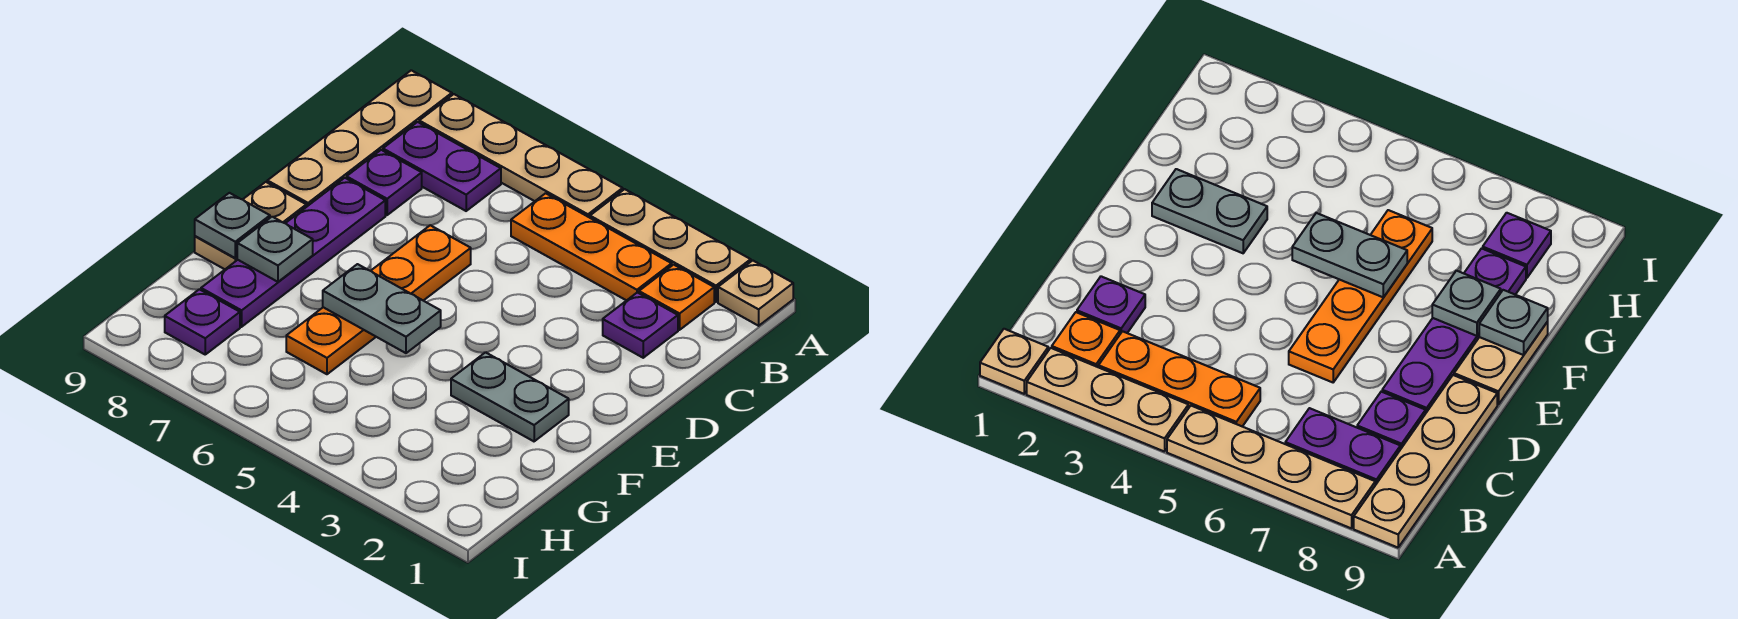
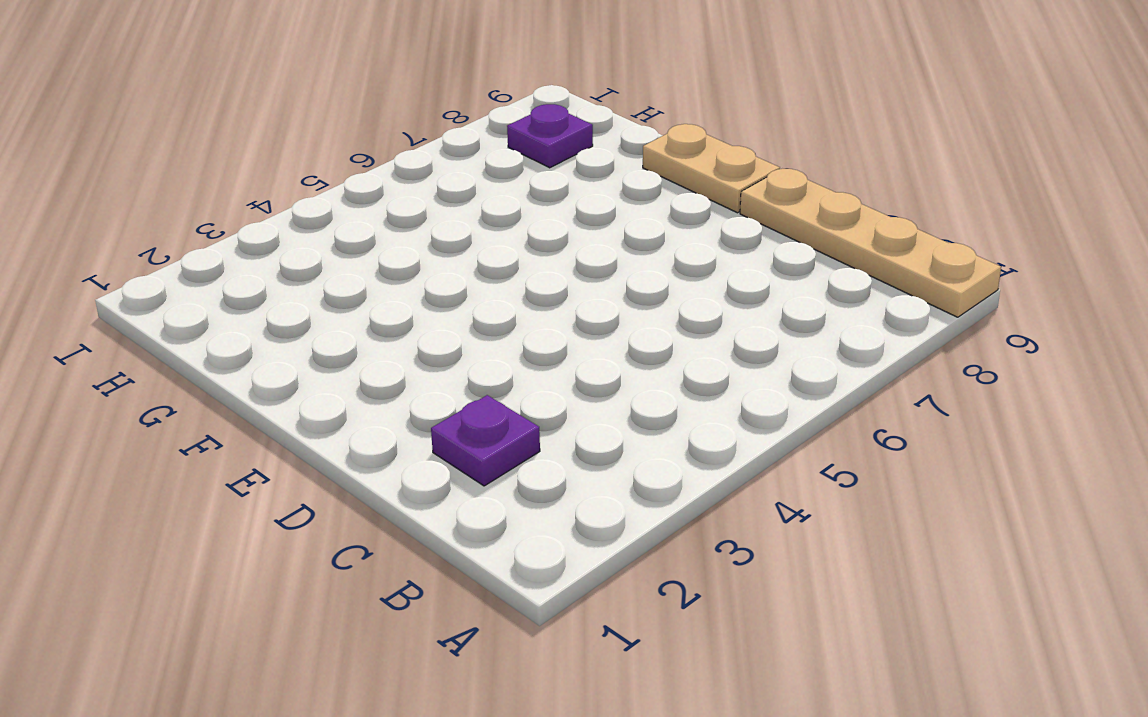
none -> tan plate A1 level 1
none -> tan plate A2:A4 level 1
none -> tan plate A5:A8 level 1

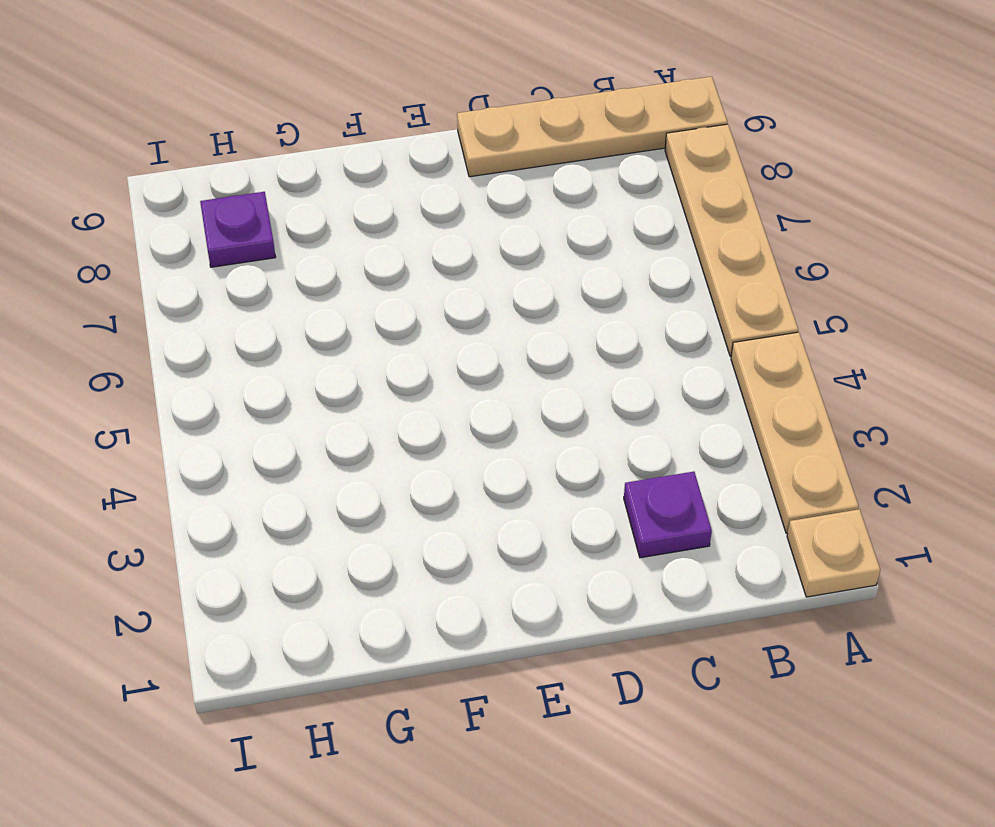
none -> orange plate B2 level 1
none -> orange plate B3:B5 level 1
none -> purple plate B7:B8 level 1

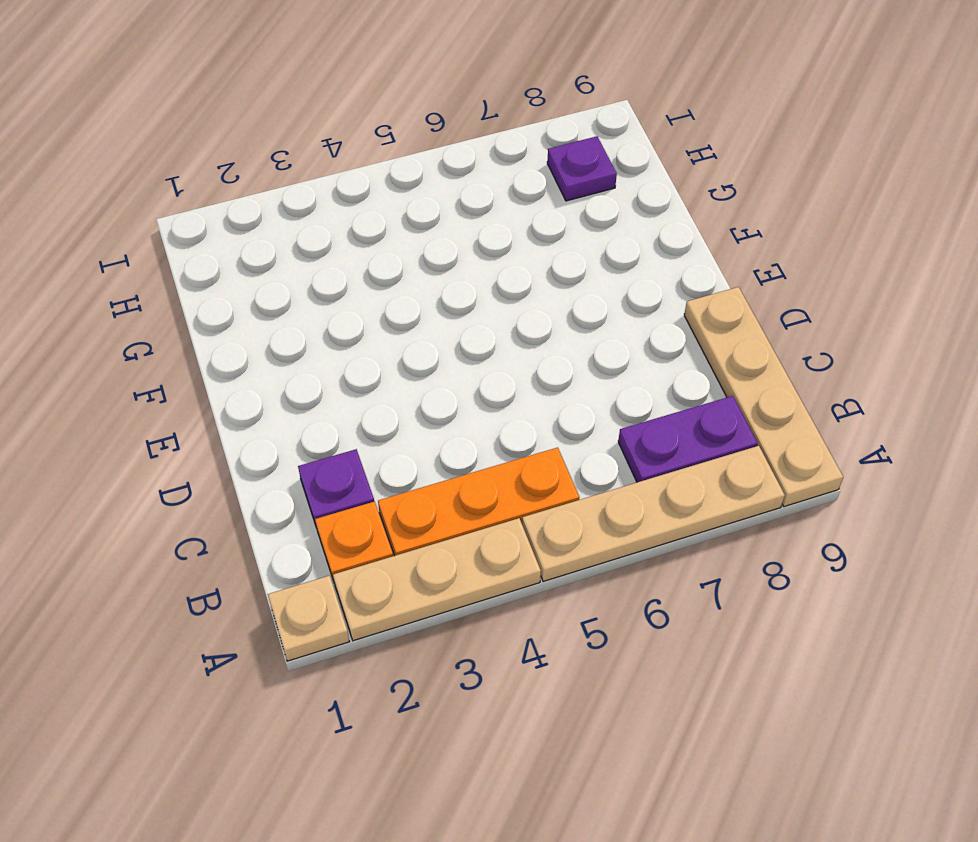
none -> purple plate C8 level 1
none -> orange plate D6:G6 level 1
none -> purple plate D8:G8 level 1

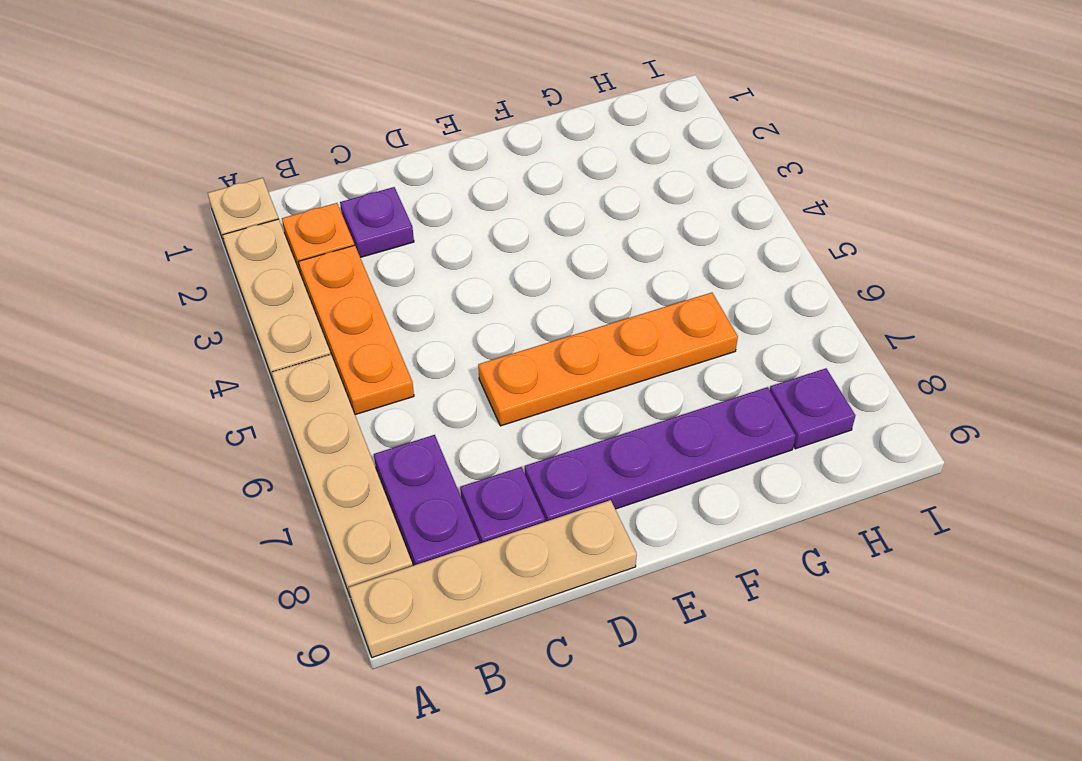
none -> tan plate E9:F9 level 1
none -> grey plate F2:F3 level 1
none -> grey plate F5:F6 level 2

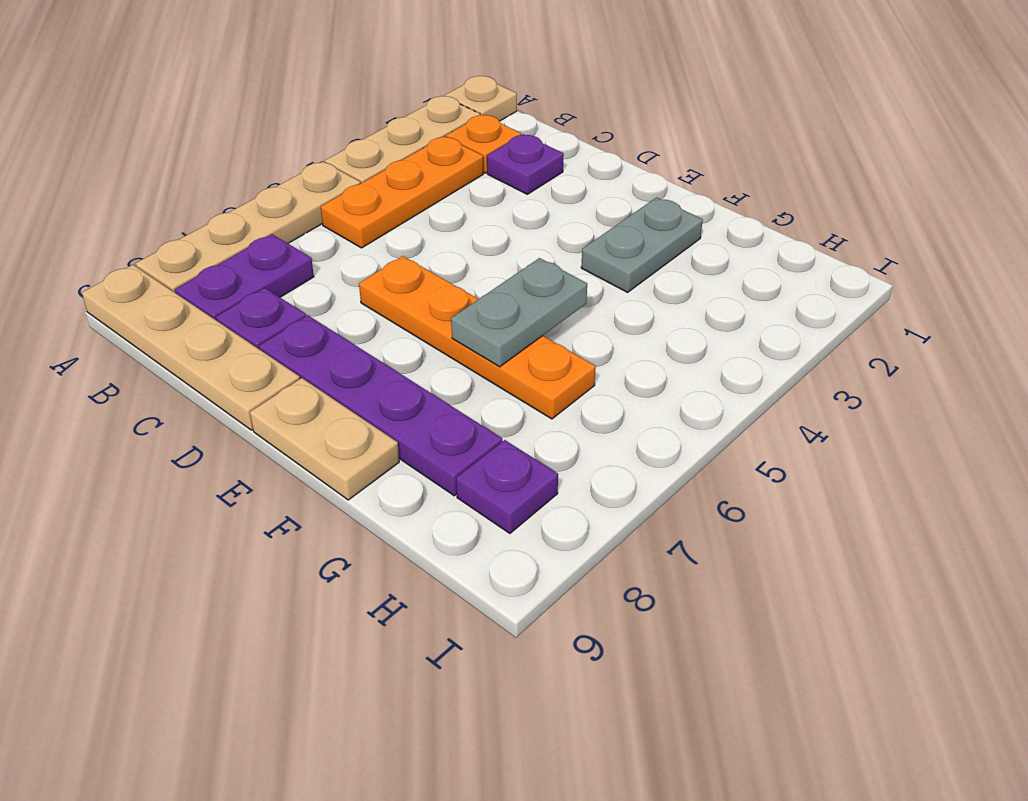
none -> grey plate F8 level 2
none -> grey plate F9 level 2

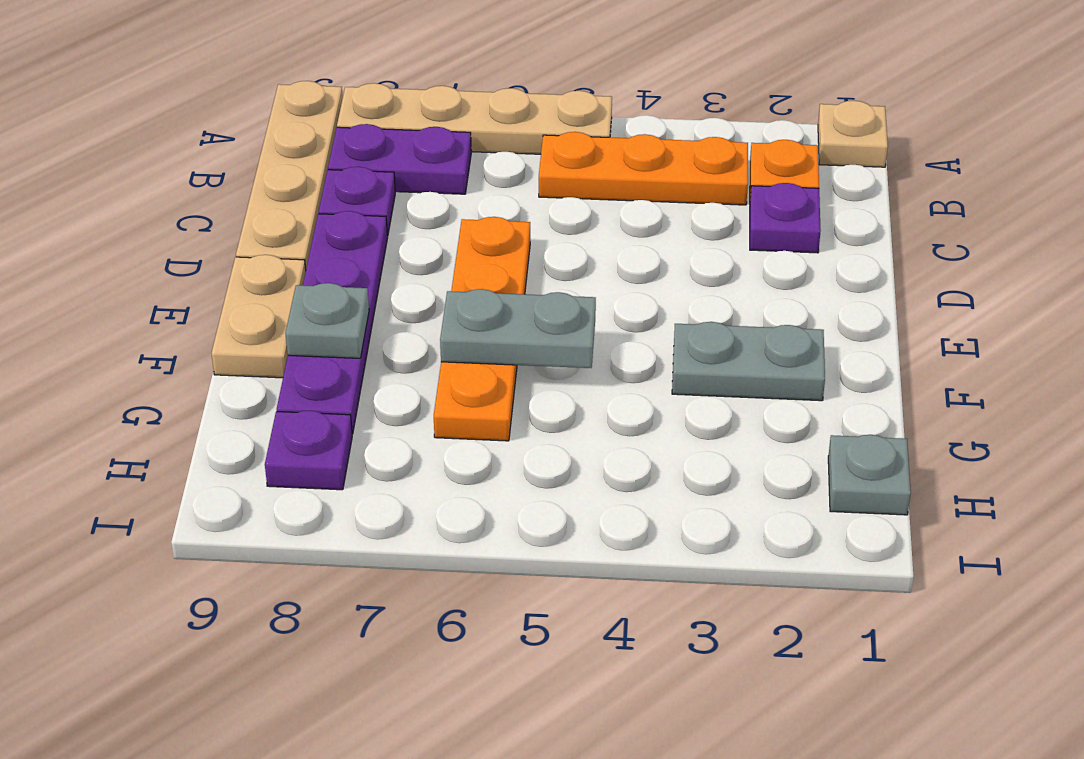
grey plate H1 level 1 -> grey plate F9 level 2
none -> tan plate A2:A4 level 1

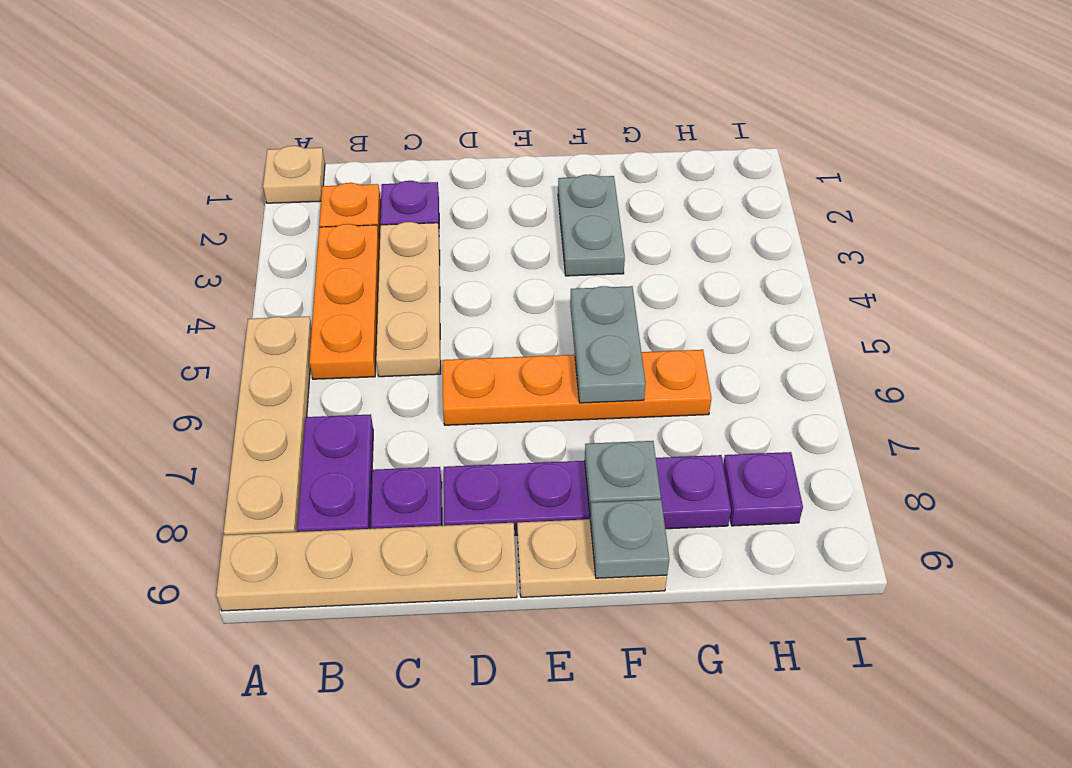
tan plate C3:C5 level 1 -> tan plate A2:A4 level 1

